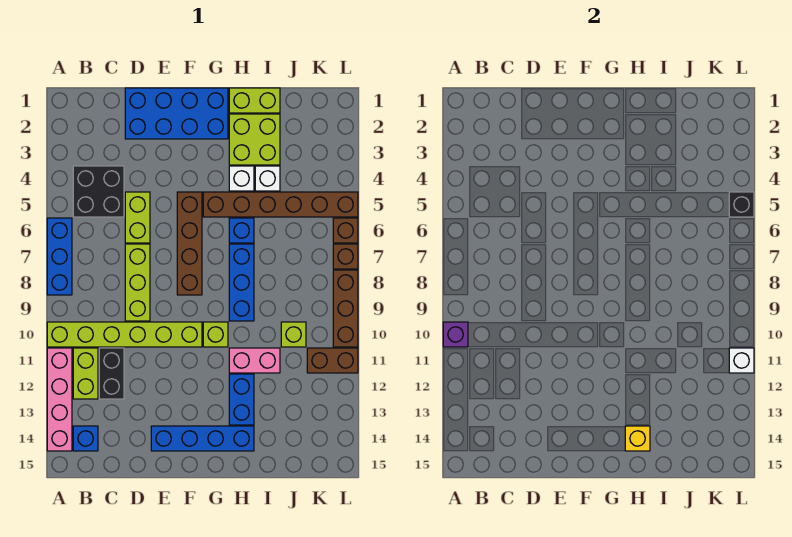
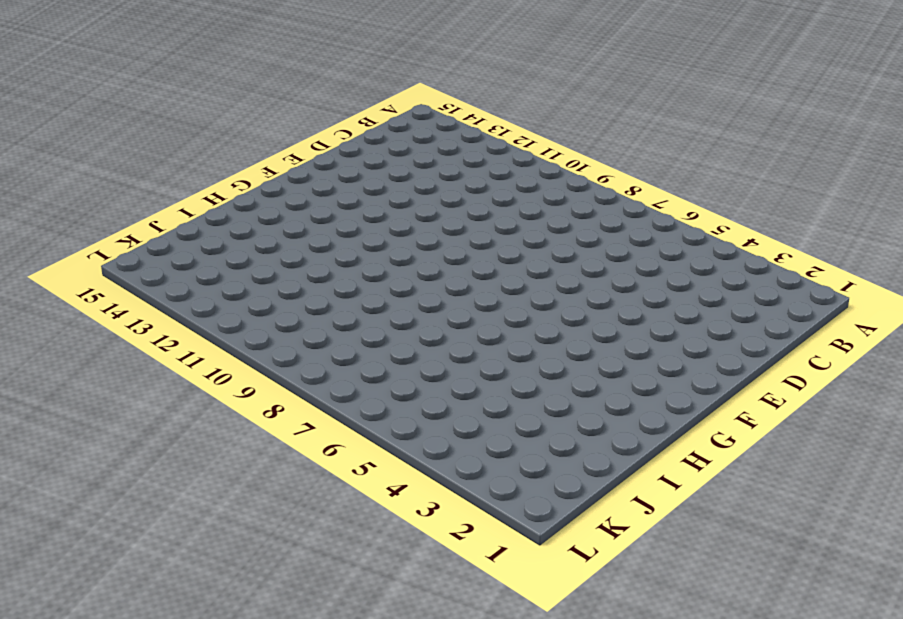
none -> blue brick A6:A8 level 1
none -> lime brick A10:F10 level 1
none -> pink brick A11:A14 level 1
none -> black brick B4:C5 level 1

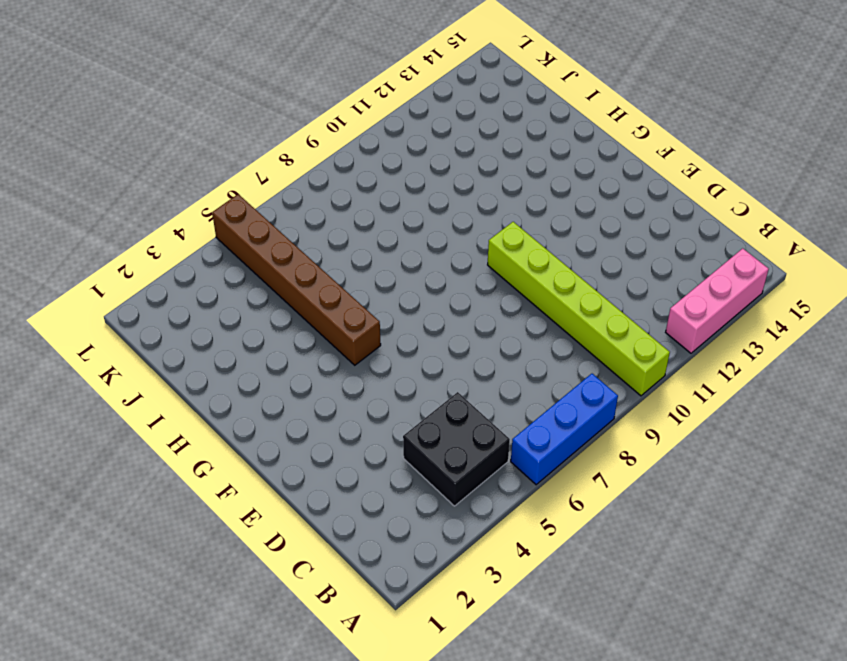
pink brick A12:A14 level 1 -> pink brick A11:A14 level 1
none -> lime brick B11:B12 level 1
none -> blue brick B14 level 1
none -> black brick C11:C12 level 1
none -> blue brick D1:G2 level 1

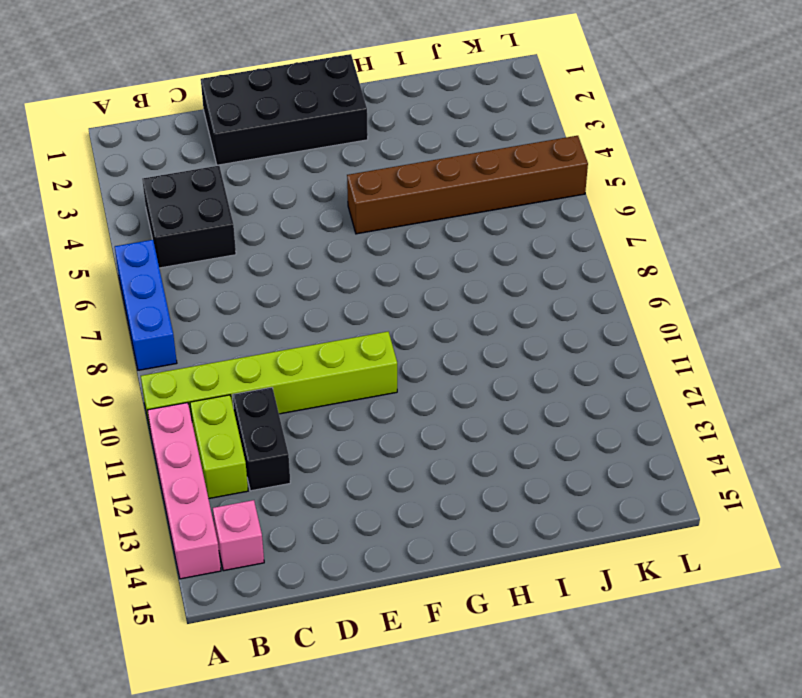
pink brick B14 level 1 -> blue brick B14 level 1
black brick D1:G2 level 1 -> blue brick D1:G2 level 1
none -> lime brick D5:D6 level 1
none -> lime brick D7:D9 level 1
none -> blue brick E14:H14 level 1
none -> brown brick F5:F8 level 1

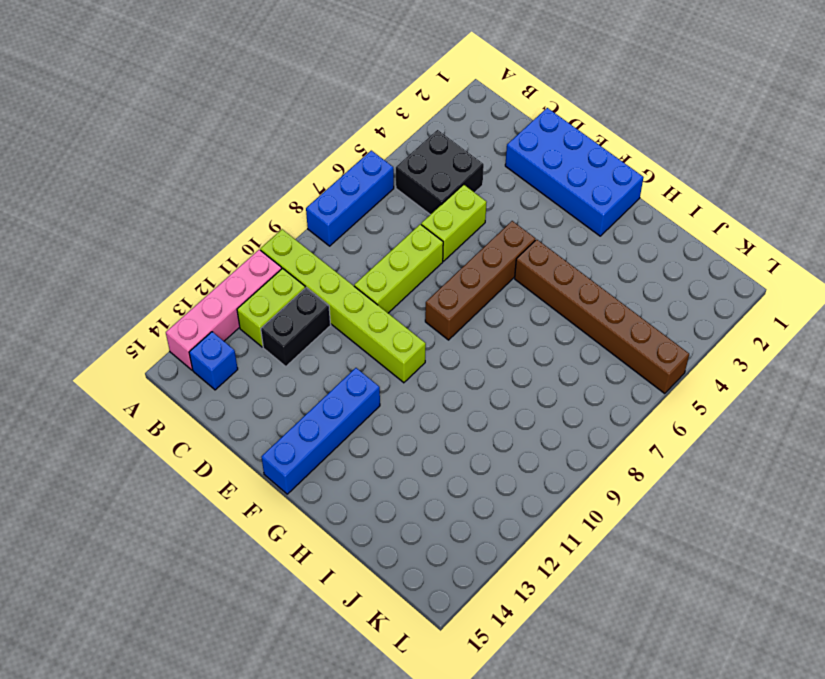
blue brick F12:F15 level 1 -> blue brick E14:H14 level 1
none -> lime brick G10 level 1
none -> lime brick H1:I1 level 1
none -> lime brick H2:I3 level 1
none -> white brick H4 level 1

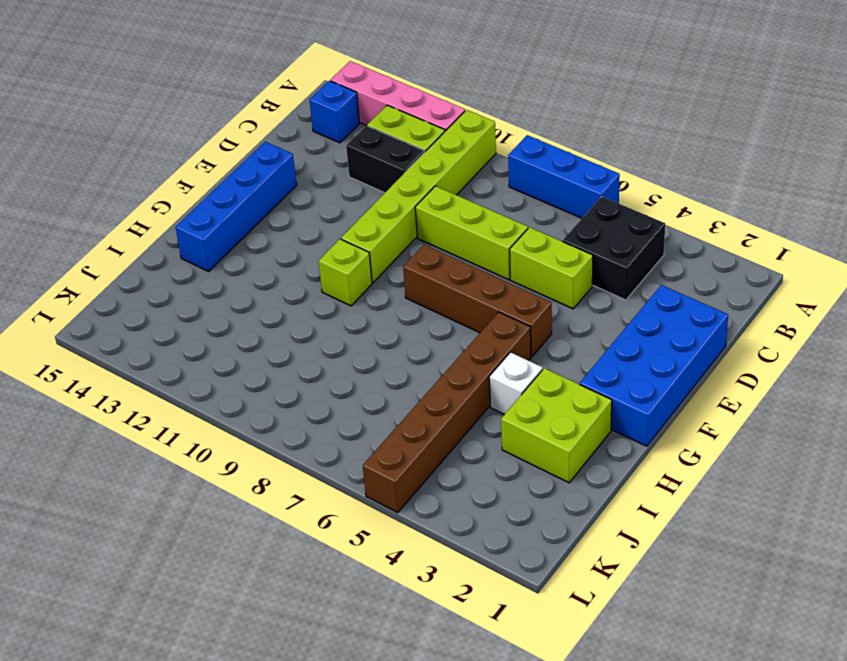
none -> lime brick H1:I1 level 1
none -> blue brick H6 level 1
none -> blue brick H7:H9 level 1
none -> pink brick H11:I11 level 1

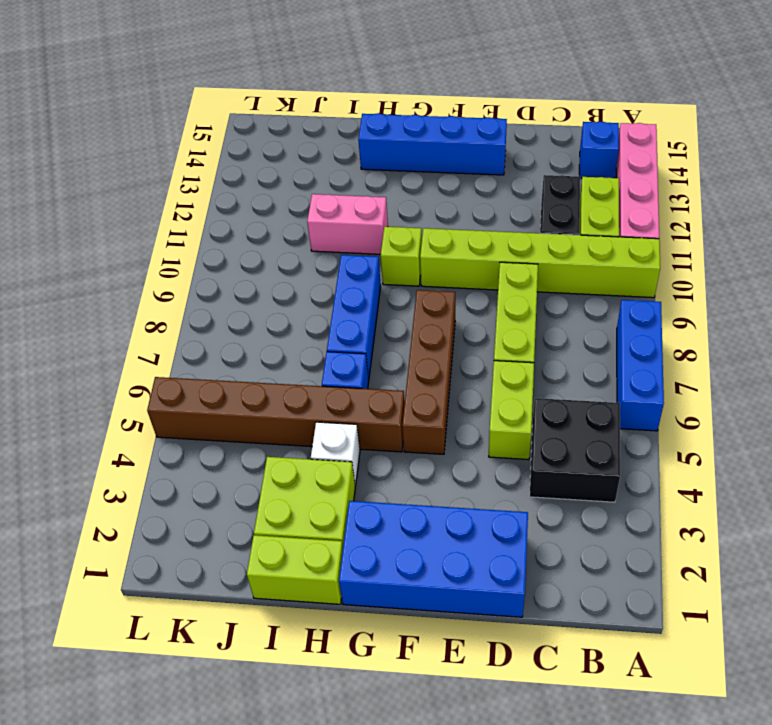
none -> blue brick H12:H13 level 1
none -> white brick I4 level 1
none -> lime brick J10 level 1
none -> brown brick K11:L11 level 1

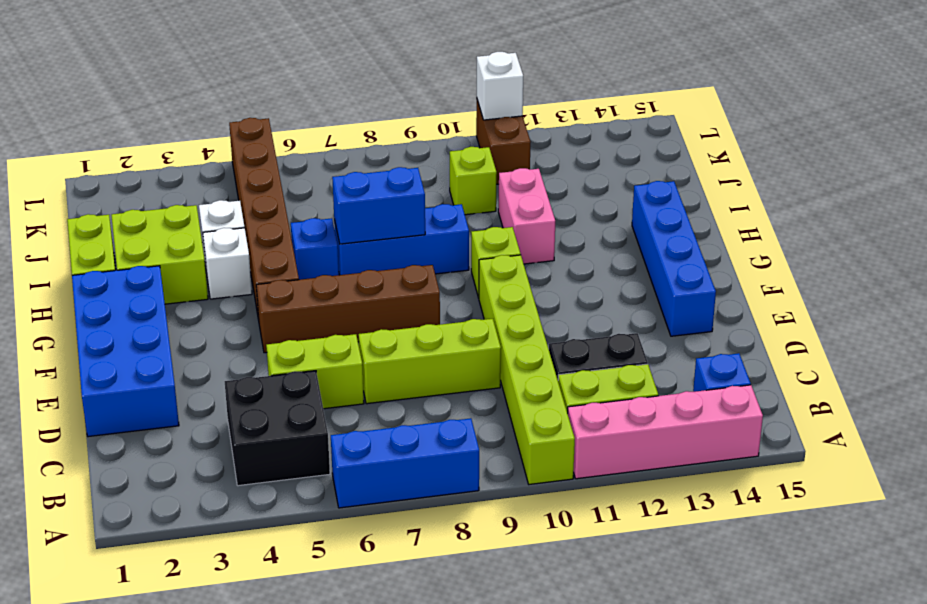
blue brick H7:H8 level 2 -> blue brick H12:H13 level 1
none -> brown brick L6 level 1
none -> brown brick L7 level 1
none -> brown brick L8:L10 level 1
none -> purple brick A10 level 2

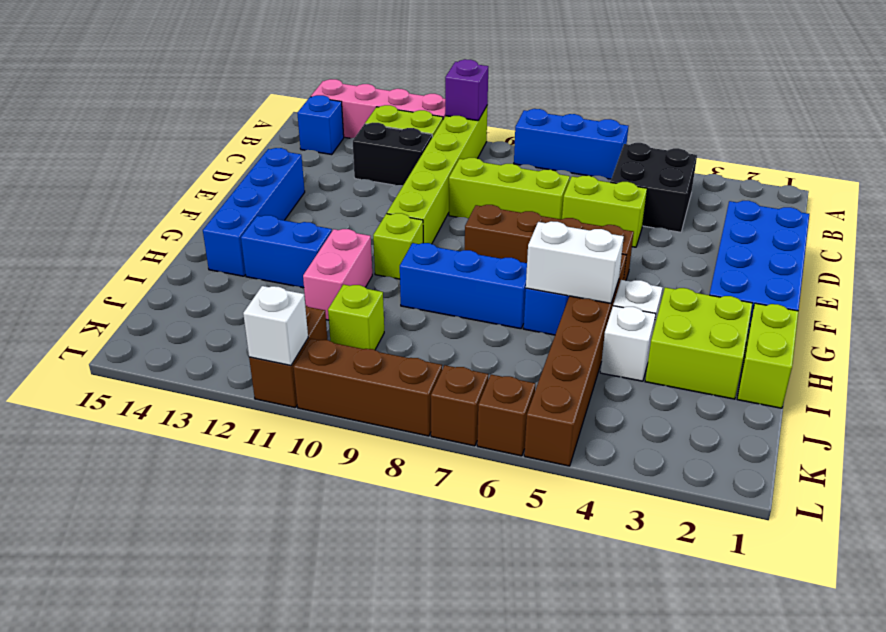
white brick H5:H6 level 2 -> none
none -> yellow brick H14 level 2
none -> black brick L5 level 2

